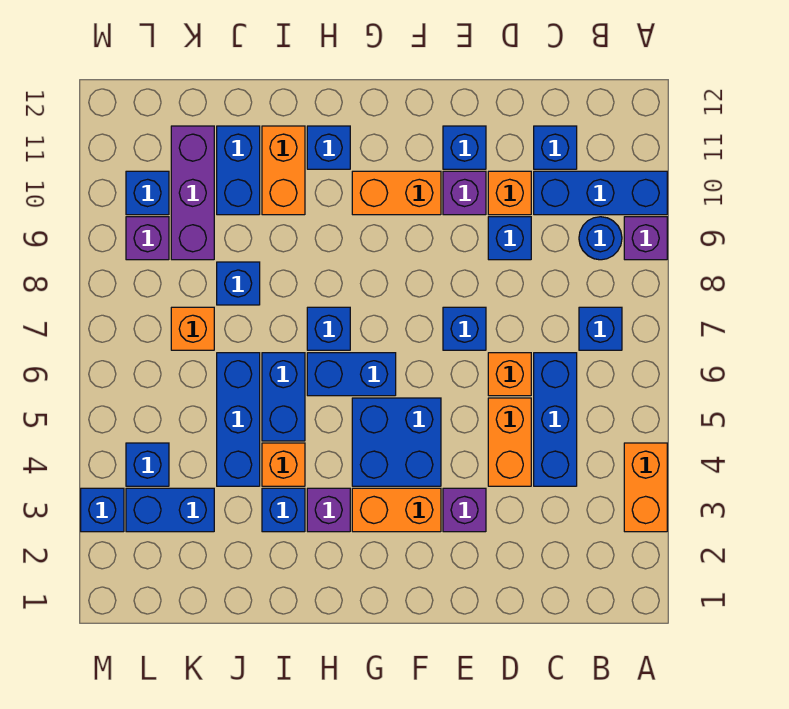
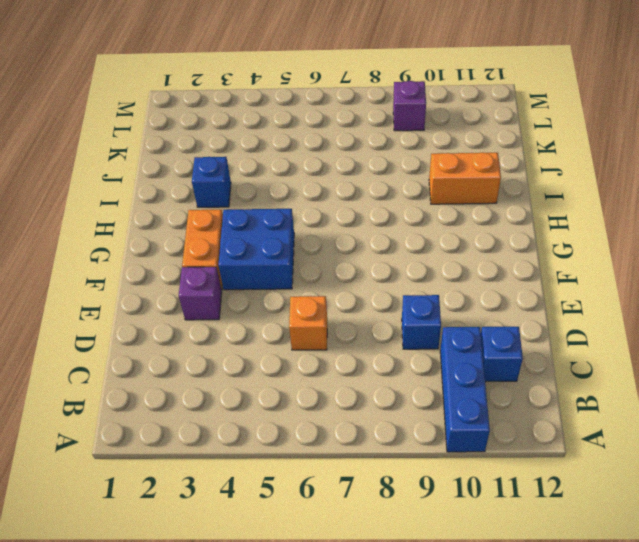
none -> orange brick A3:A4 level 1
none -> purple brick A9 level 1
none -> blue brick B7 level 1
none -> blue round brick B9 level 1

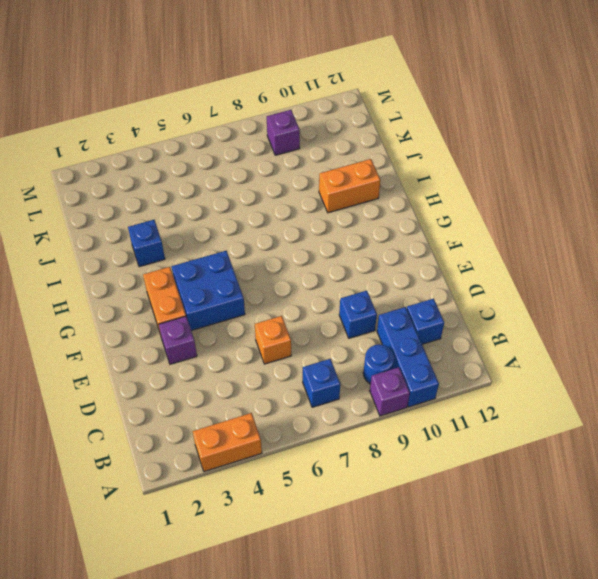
none -> blue brick C4:C6 level 1
none -> orange brick D4:D5 level 1
none -> orange brick D10 level 1
none -> blue brick E7 level 1

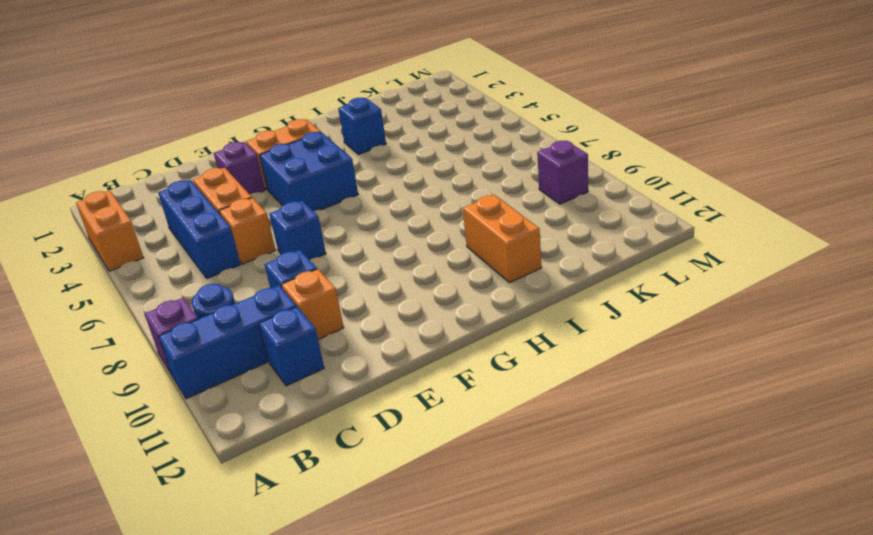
none -> blue brick B7 level 1
none -> purple brick E10 level 1
none -> blue brick E11 level 1
none -> orange brick F10:G10 level 1

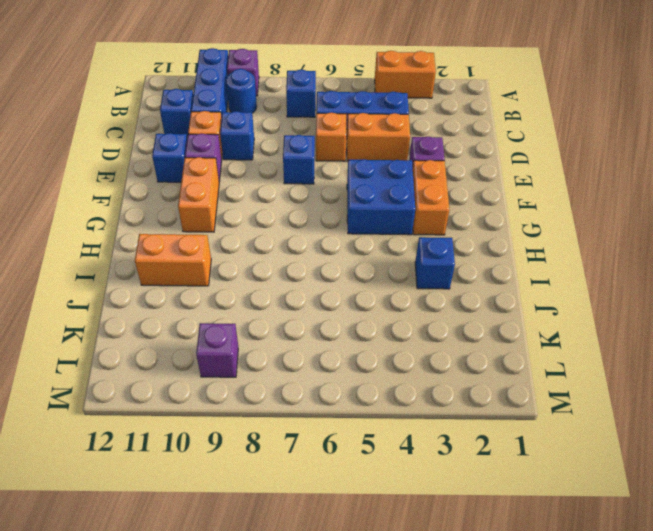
none -> blue brick G6:H6 level 1
none -> purple brick H3 level 1
none -> blue brick H7 level 1
none -> blue brick H11 level 1

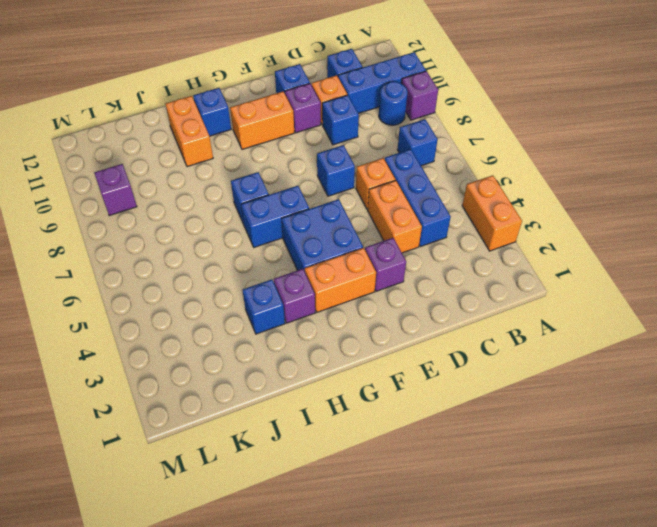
none -> orange brick I4 level 1
none -> blue brick I5:I6 level 1
none -> blue brick J4:J6 level 1
none -> blue brick J8 level 1

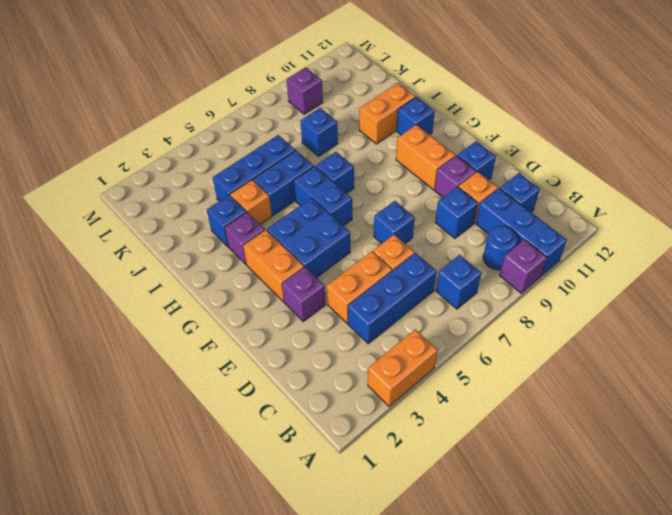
none -> blue brick J10:J11 level 1
none -> blue brick K3:L3 level 1
none -> orange brick K7 level 1
none -> purple brick K9:K11 level 1

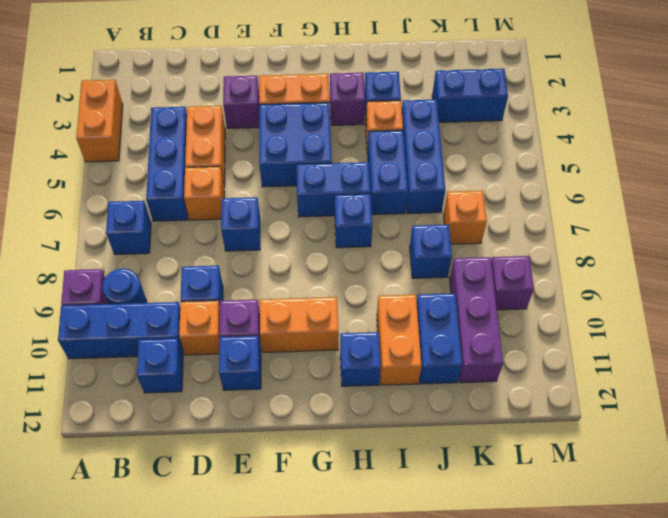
none -> blue brick L4 level 1
none -> blue brick L10 level 1
none -> blue brick M3 level 1

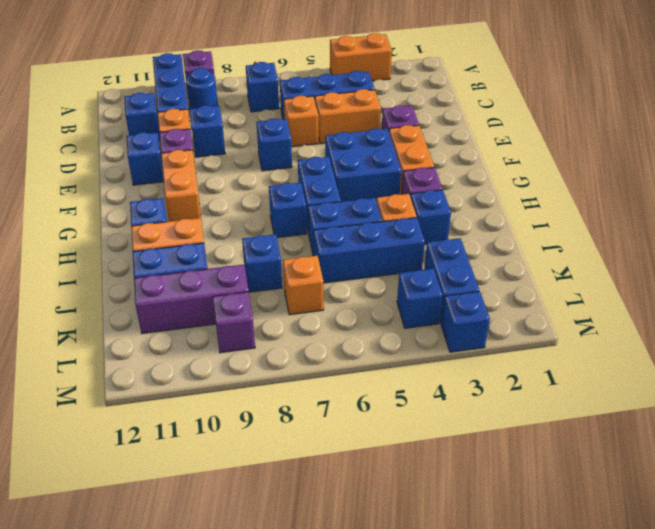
none -> blue brick L10 level 1

